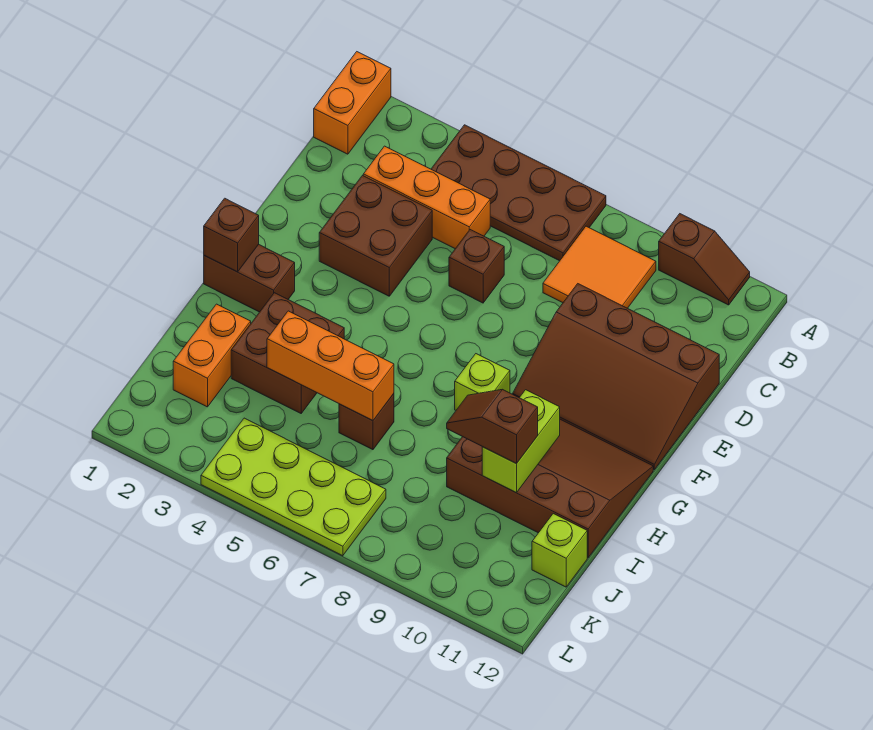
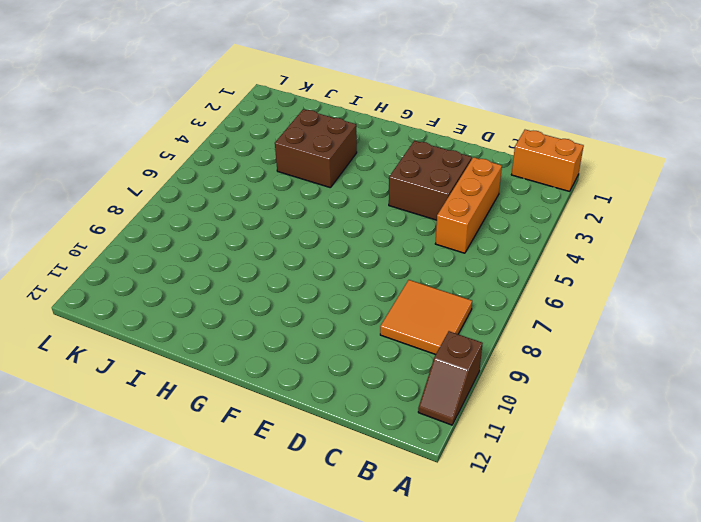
none -> brown plate A4:B7 level 1
none -> brown brick D6 level 1
none -> brown slope D9:F12 level 1 top D

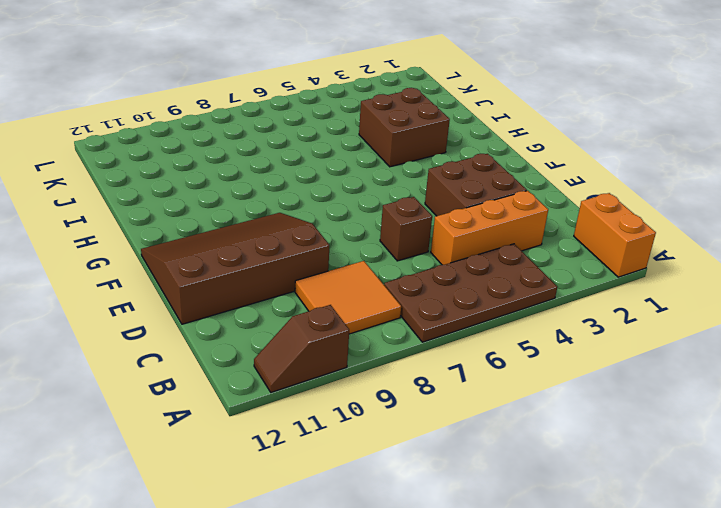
none -> brown brick G1:G2 level 1
none -> lime brick G8 level 1
none -> brown slope G9:I12 level 1 top I

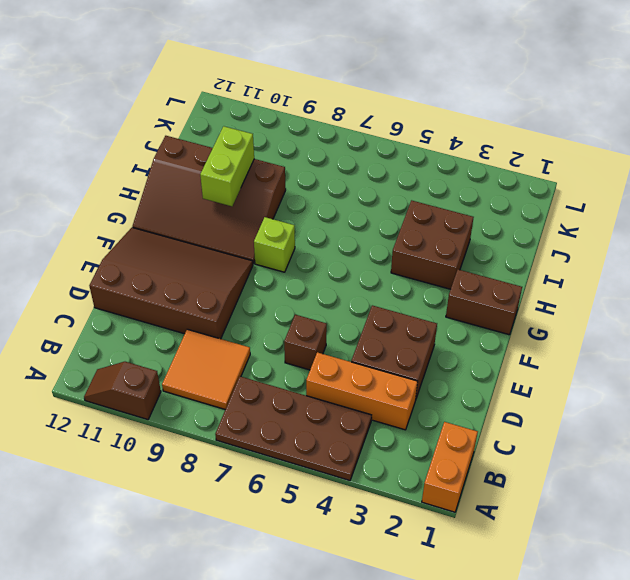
none -> orange brick I2:J2 level 1
none -> brown brick I6 level 1
none -> lime brick J12 level 1

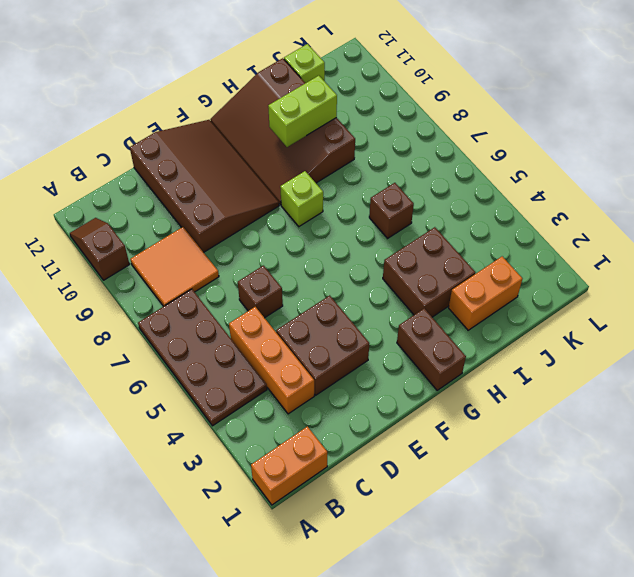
none -> lime plate K4:L7 level 1
none -> brown brick G1 level 2
none -> orange brick I4:I6 level 2

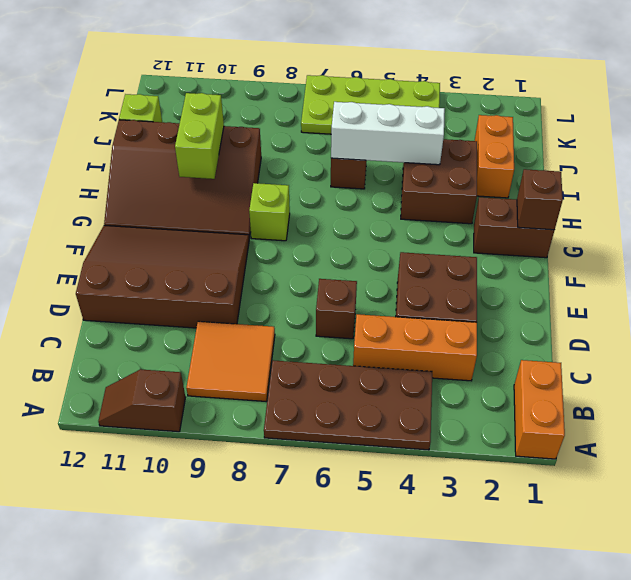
white brick I4:I6 level 2 -> orange brick I4:I6 level 2
none -> brown slope I9:I10 level 3 top 10

